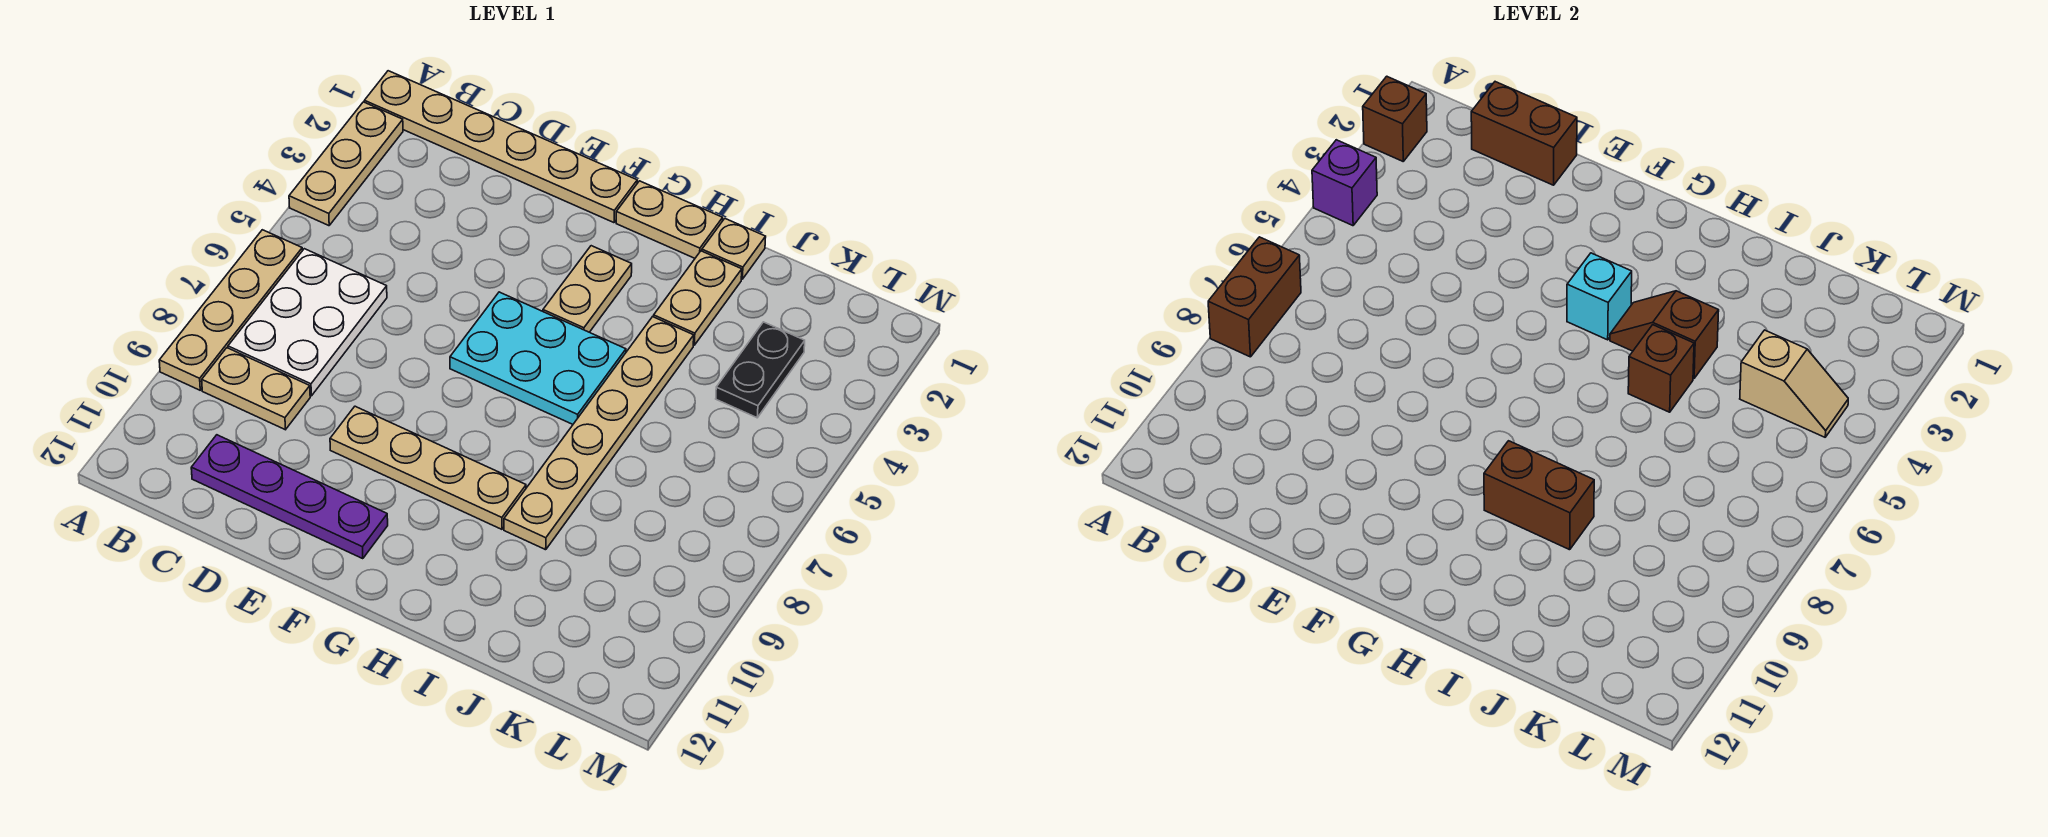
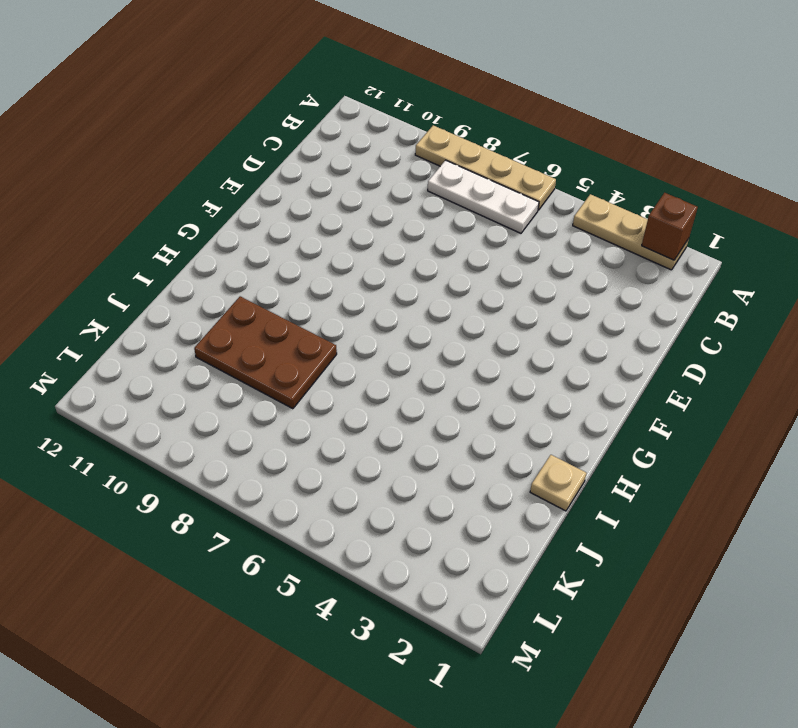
white plate B6:B8 level 1 -> white plate B6:C8 level 1
brown plate I8:J10 level 1 -> tan plate I4:I9 level 1
none -> tan plate A1:F1 level 1
none -> tan plate B9:C9 level 1
none -> purple plate C11:F11 level 1

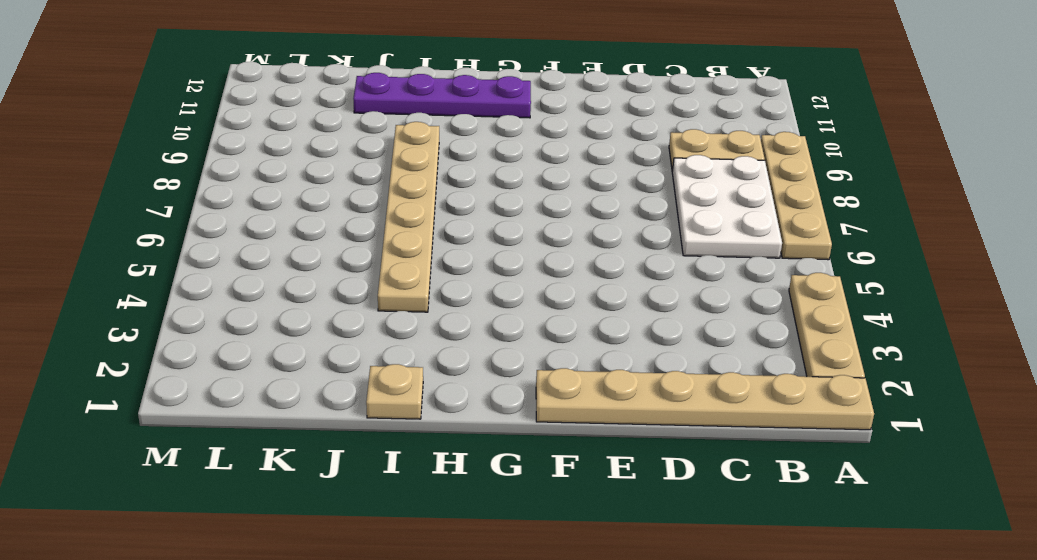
purple plate G11:J11 level 1 -> purple plate C11:F11 level 1
none -> tan plate E9:H9 level 1
none -> cyan plate F5:H6 level 1
none -> tan plate G1:H1 level 1

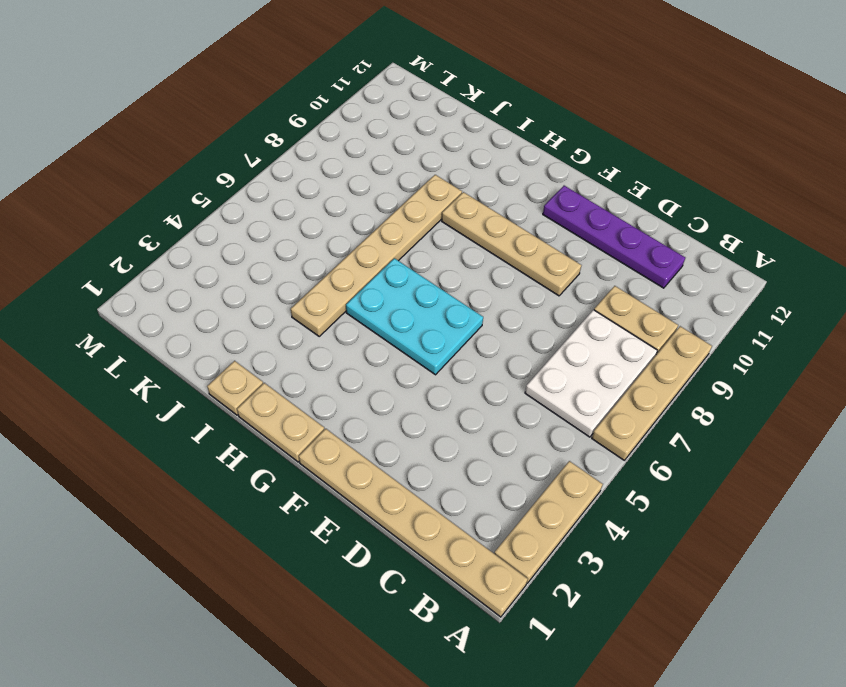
none -> tan plate G3:G4 level 1
none -> tan plate I2:I3 level 1
none -> black plate K3:K4 level 1

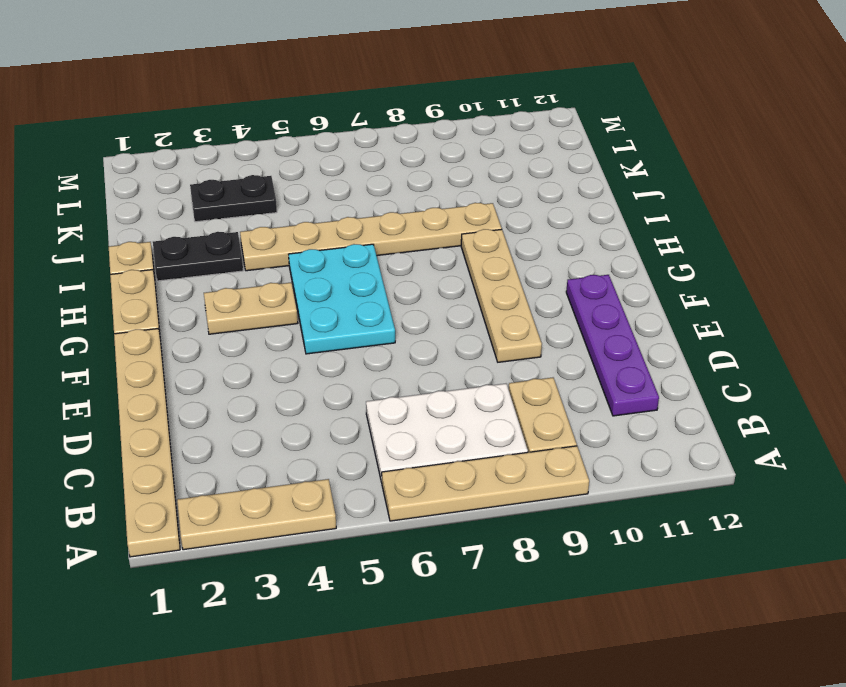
black plate I2:I3 level 1 -> tan plate I2:I3 level 1
none -> brown brick A2 level 2
none -> purple brick A4 level 2
none -> brown brick A7:A8 level 2

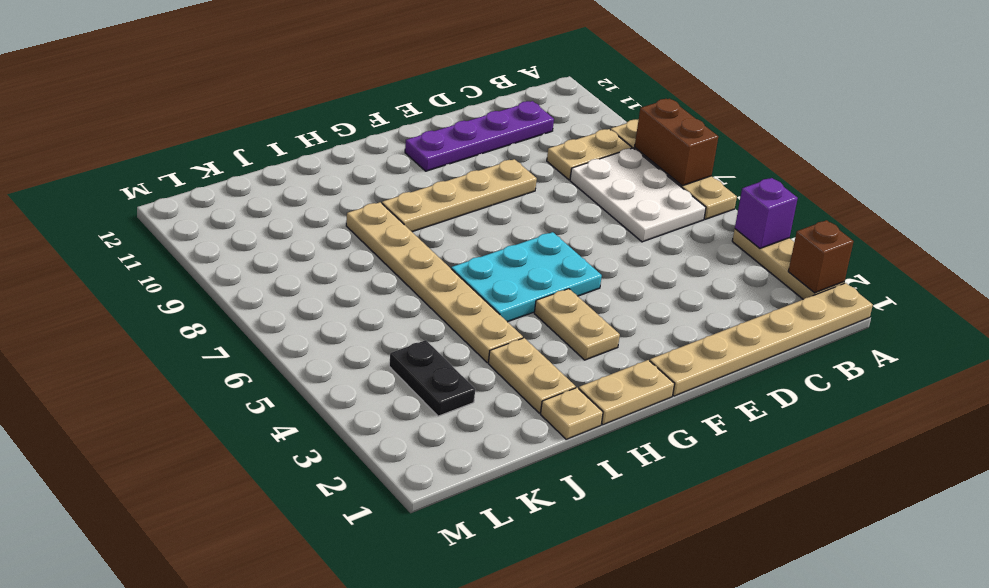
none -> brown brick C1:D1 level 2
none -> cyan brick G4 level 2
none -> brown slope H4:I4 level 2 top I

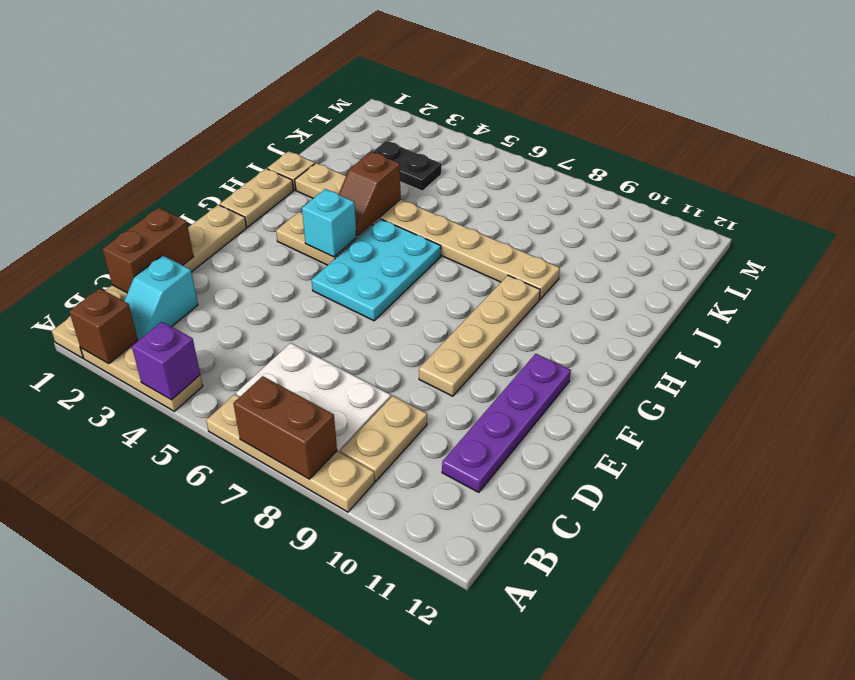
cyan slope B2:C2 level 1 top C -> none
none -> brown brick H9:I9 level 2
none -> brown brick I5 level 2
none -> tan slope K4:L4 level 2 top K

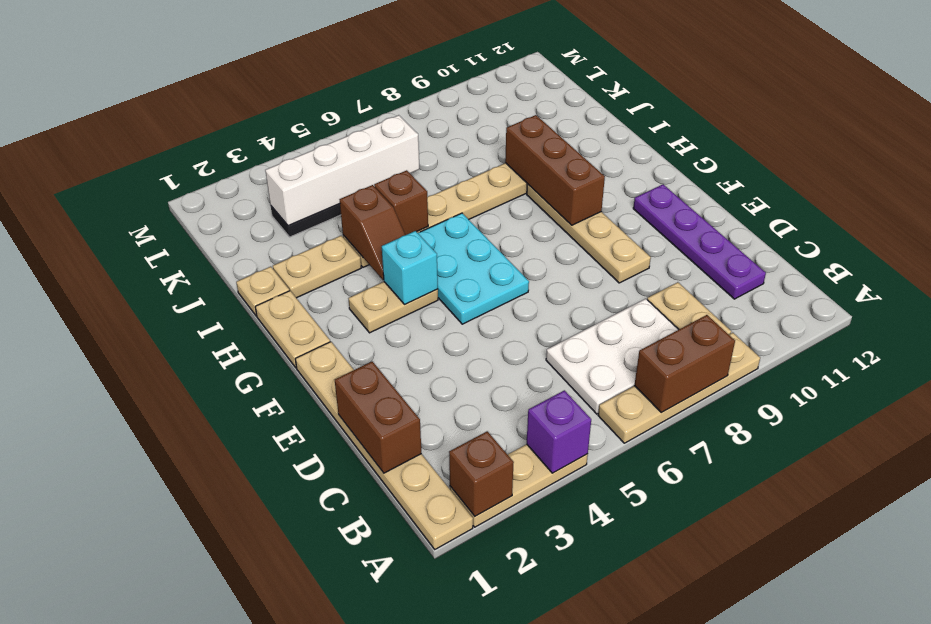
brown brick G9:I9 level 2 -> brown brick H9:I9 level 2
white brick K3:K6 level 2 -> tan slope K4:L4 level 2 top K

